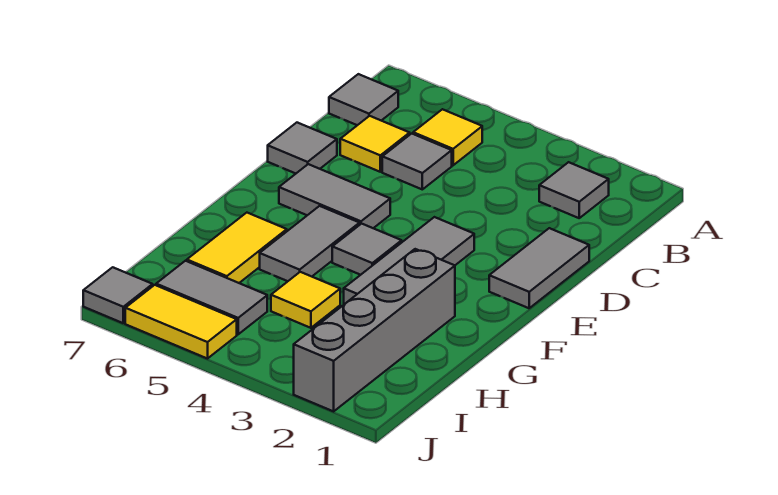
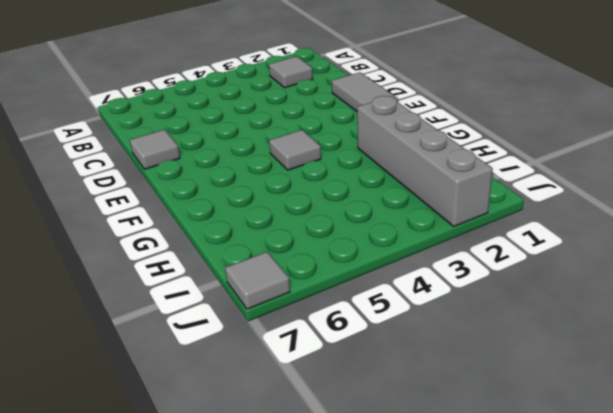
none -> yellow tile B5 level 1
none -> grey tile B7 level 1
none -> grey tile C5 level 1

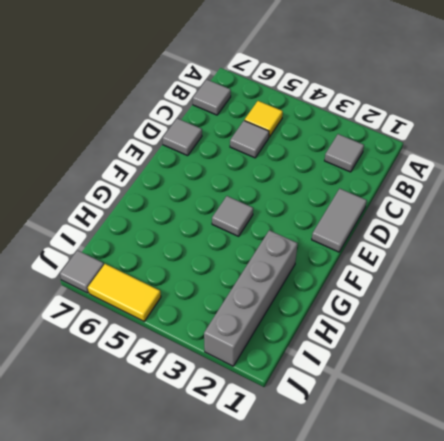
none -> yellow tile C6 level 1
none -> grey tile E3:G3 level 1
none -> grey tile E5:E6 level 1

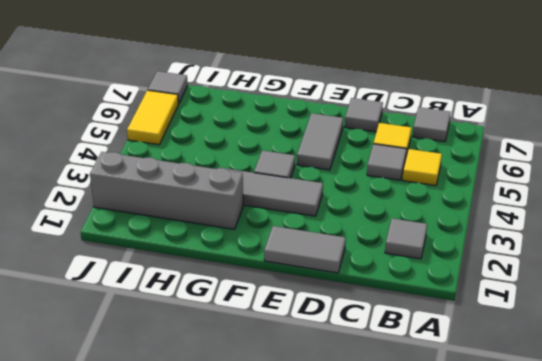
none -> grey tile F5:G5 level 1
none -> yellow tile G6:H6 level 1
none -> yellow tile H4 level 1

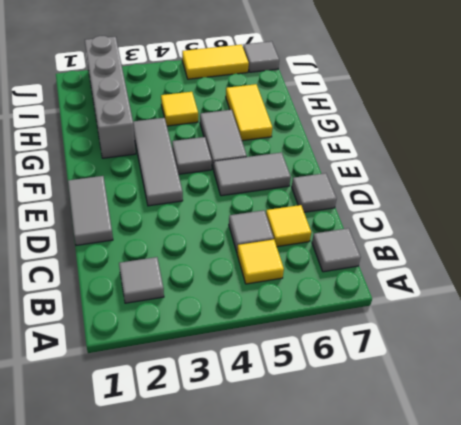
none -> grey tile I5:I6 level 1

